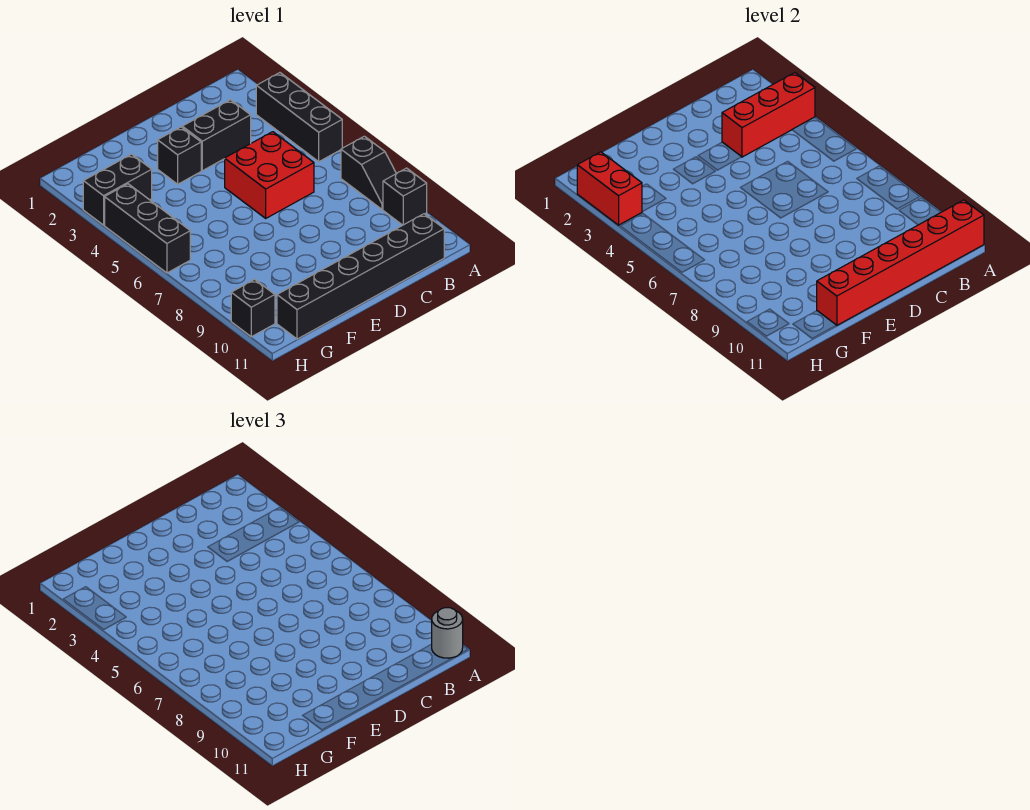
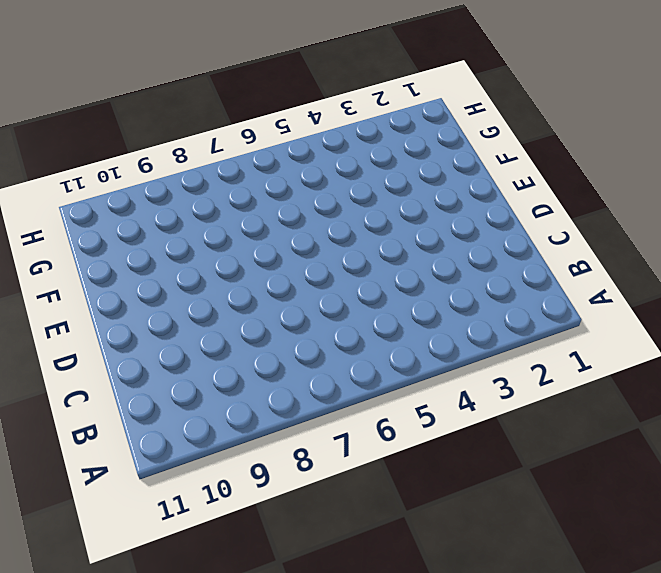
none -> black brick A3:A5 level 1
none -> black slope A7:A8 level 1 top 7
none -> black brick A9 level 1

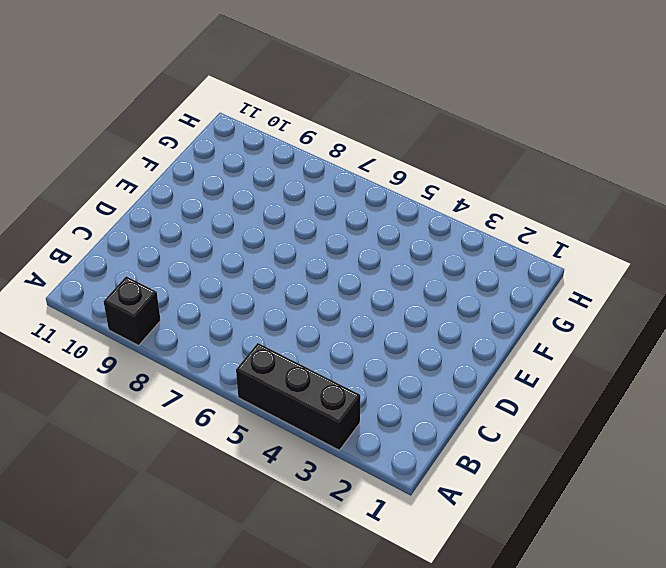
none -> black slope A7:A8 level 1 top 7
none -> black brick B11:G11 level 1
none -> black brick C3:D3 level 1

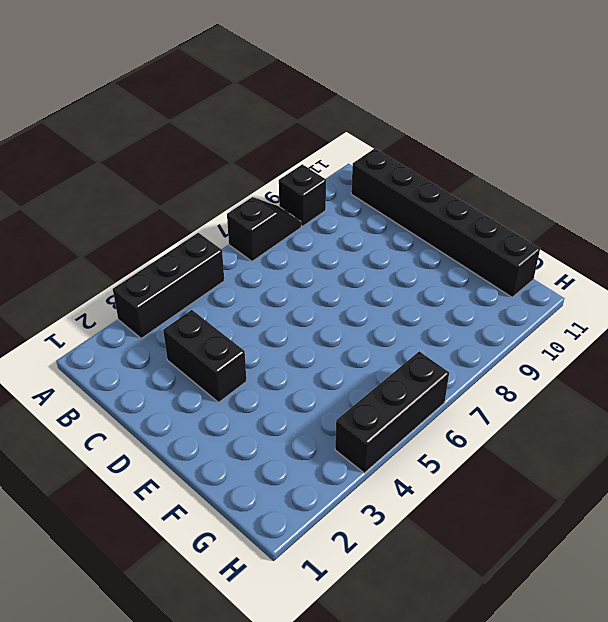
none -> red brick C5:D6 level 1
none -> black brick E3 level 1
none -> black brick G3:H3 level 1

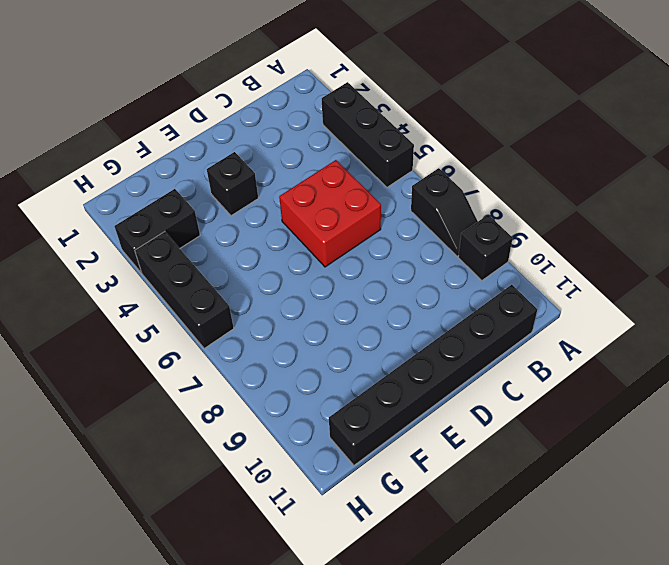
none -> black brick C3:D3 level 1
none -> black brick H10 level 1
none -> red brick A3:C3 level 2

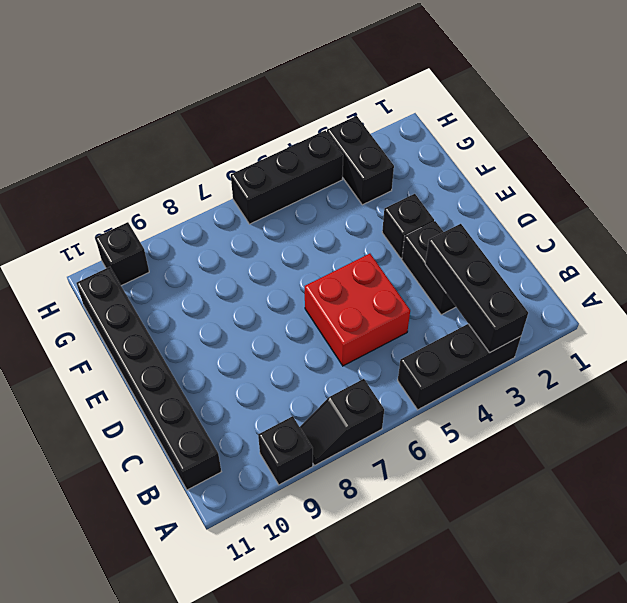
black brick A3:C3 level 2 -> red brick A3:C3 level 2
none -> red brick A11:F11 level 2
none -> red brick H2:H3 level 2
none -> grey round brick A11 level 3

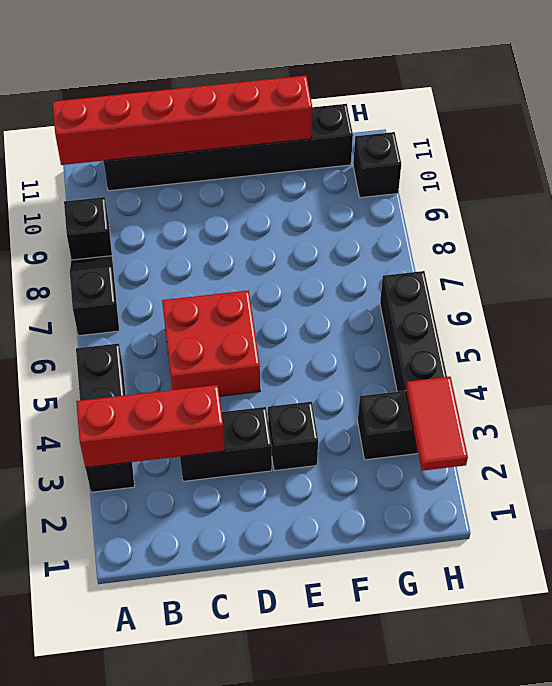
red tile H2:H3 level 2 -> red brick H2:H3 level 2
none -> grey round brick A11 level 3

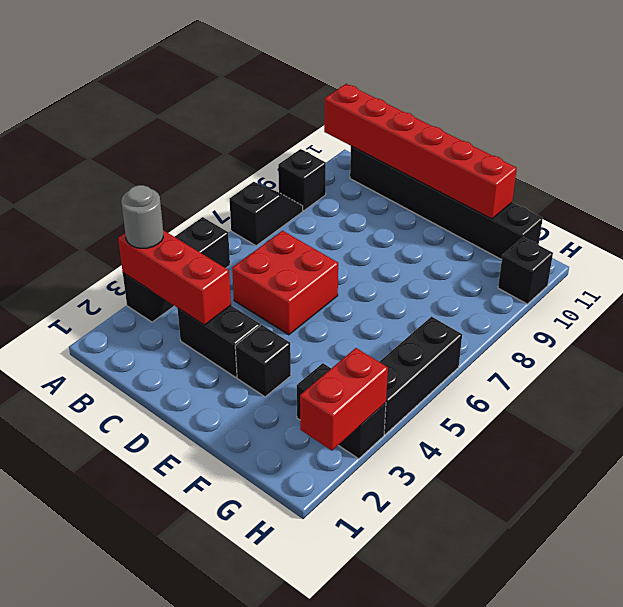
grey round brick A3 level 3 -> grey round brick A11 level 3

